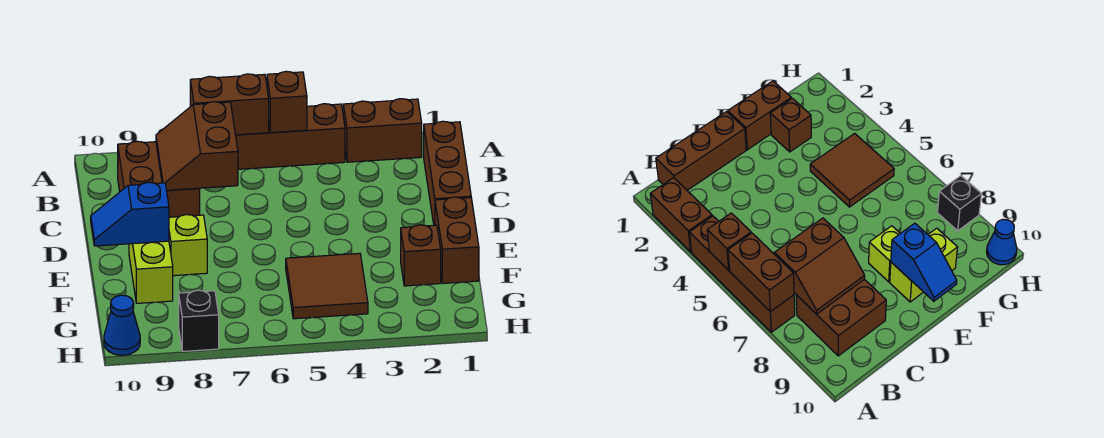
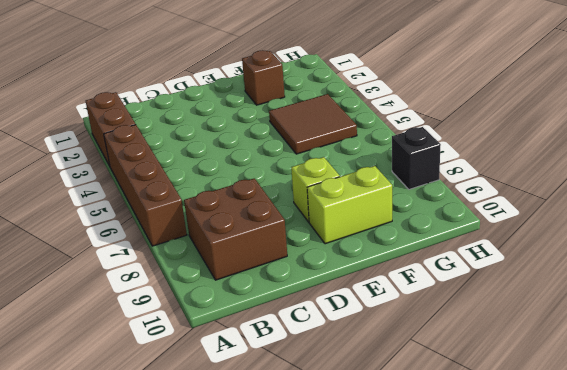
none -> brown brick B1:D1 level 1
none -> brown brick E1:F1 level 1
none -> blue cone H10 level 1

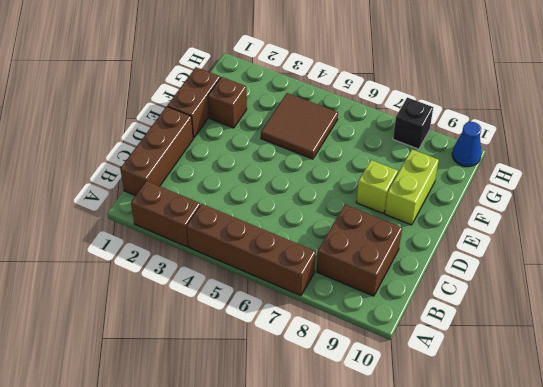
none -> brown brick A5 level 2
none -> brown brick A6:A7 level 2
none -> brown slope B7:C8 level 2 top 7

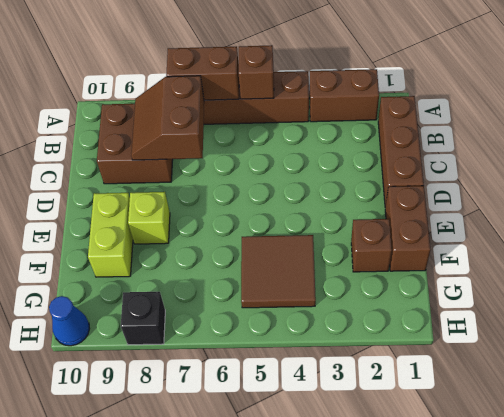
none -> blue slope E9:E10 level 2 top 9

